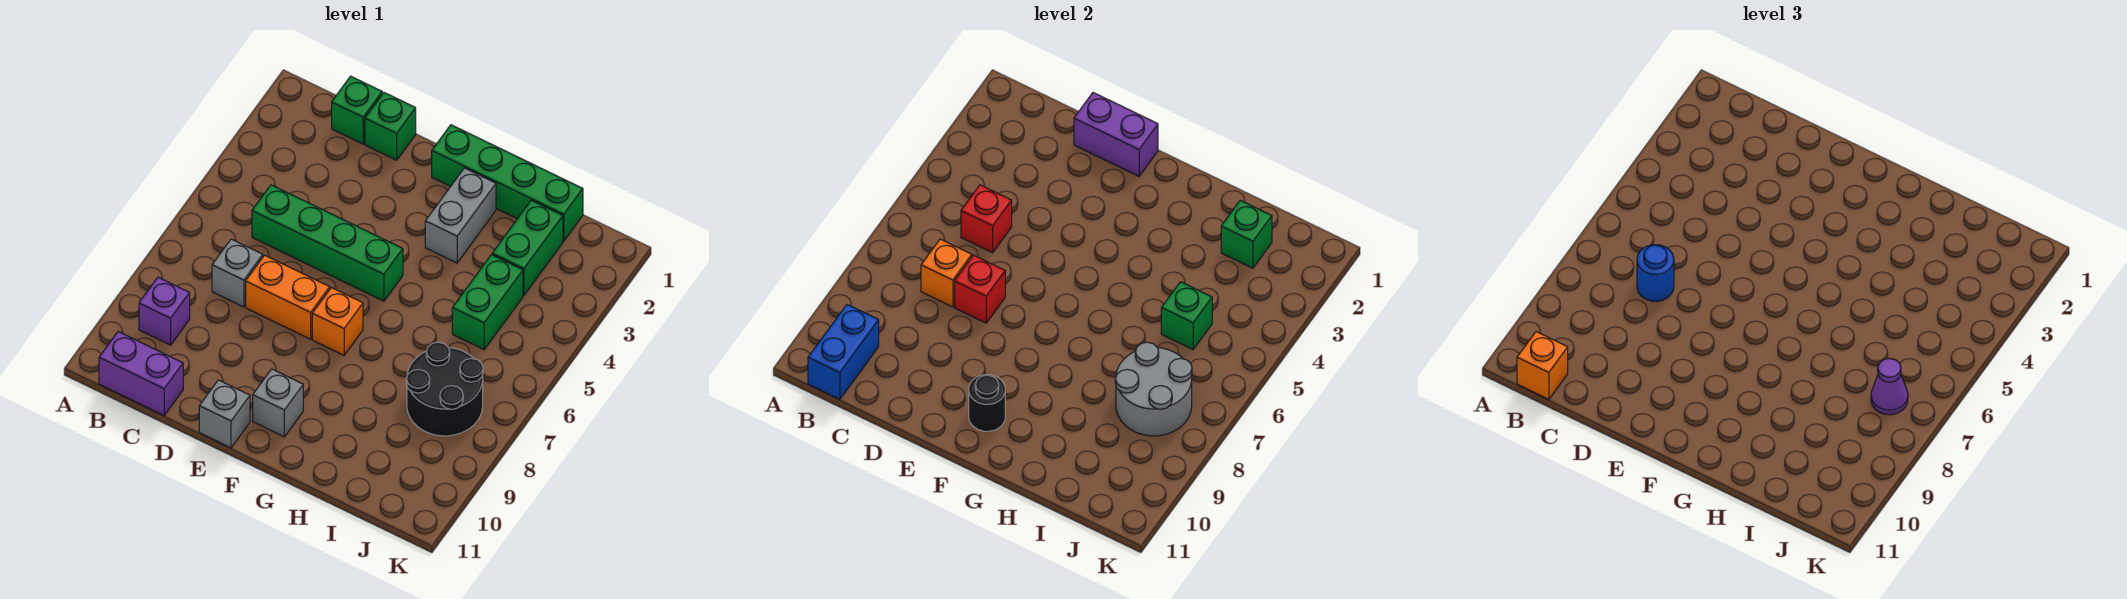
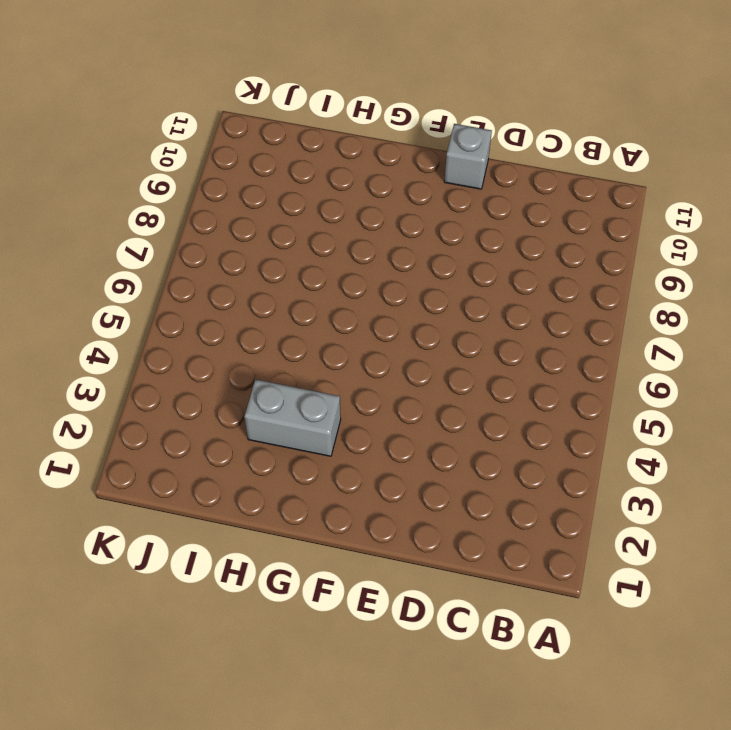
grey brick G3:H3 level 1 -> grey brick G2:G3 level 1
none -> purple brick B9 level 1
none -> purple brick B11:C11 level 1
none -> green brick C1 level 1

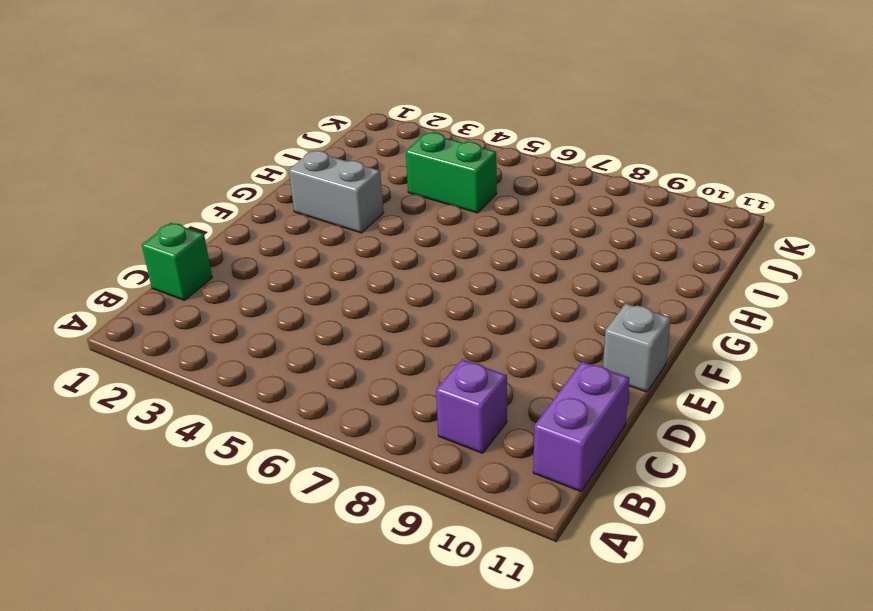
none -> green brick C5:F5 level 1
none -> grey brick C7 level 1
none -> green brick D1 level 1

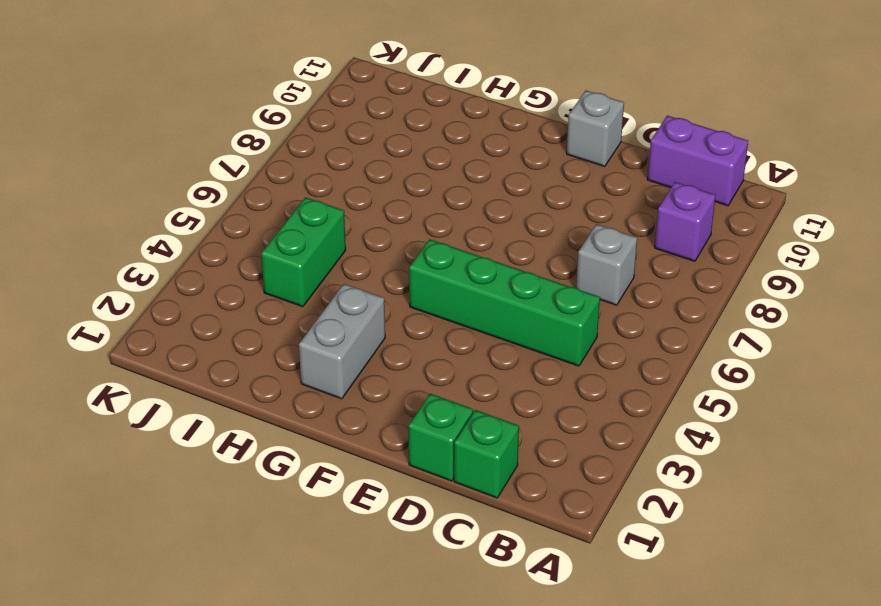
none -> orange brick D7:E7 level 1
none -> green brick F1:I1 level 1
none -> orange brick F7 level 1

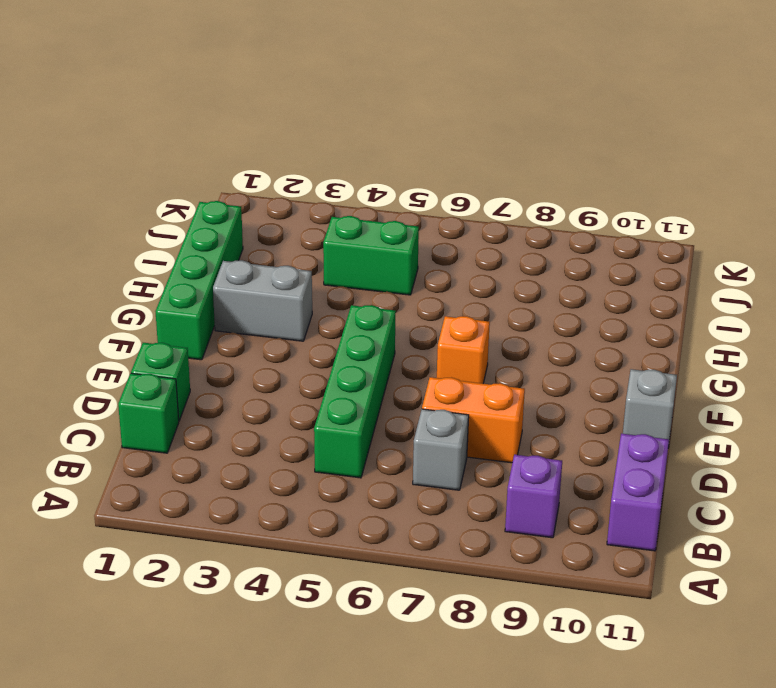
orange brick D7:D8 level 1 -> orange brick D7:E7 level 1
none -> grey brick F10 level 1
none -> green brick I2:I3 level 1
none -> black round brick I7:J8 level 1

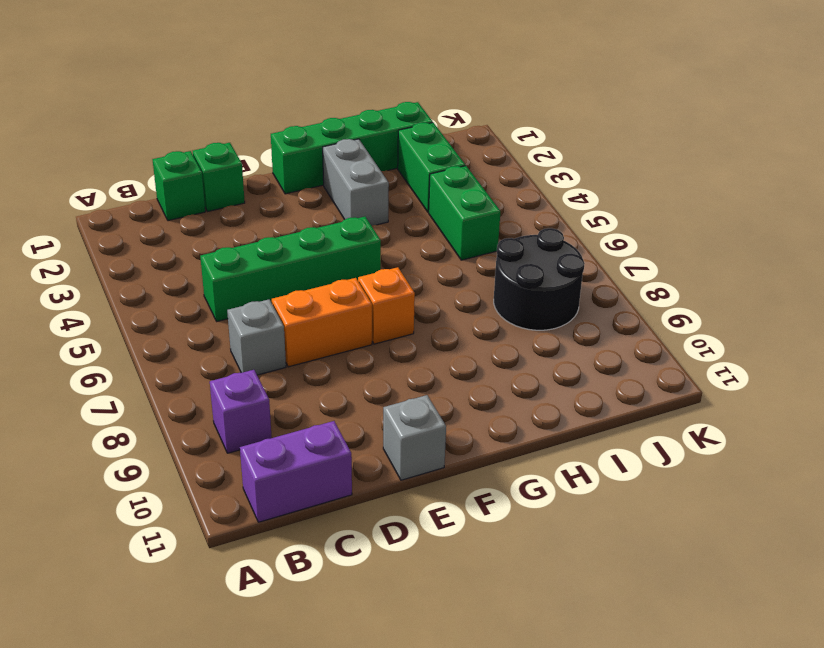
none -> grey brick F10 level 1
none -> blue brick B10:B11 level 2
none -> red brick C5 level 2

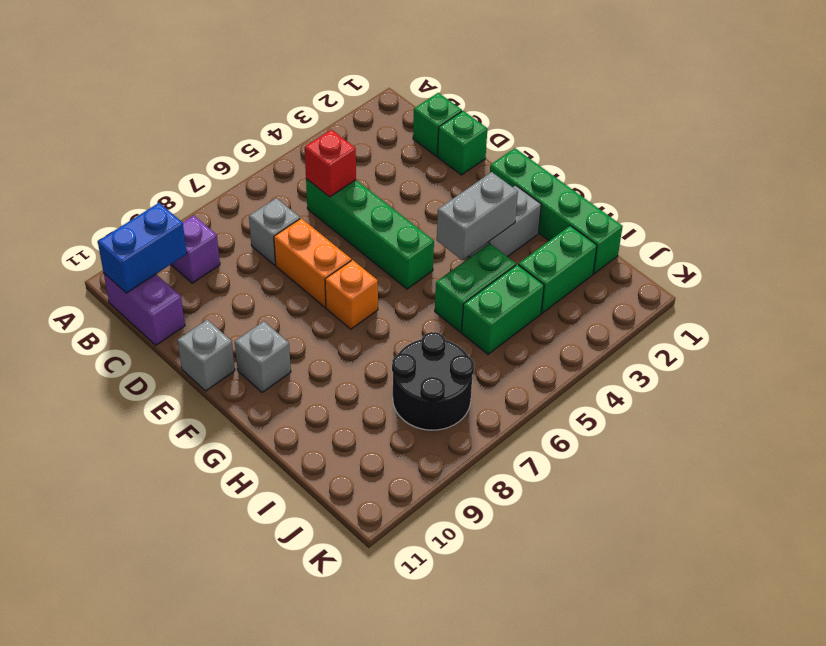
grey brick G3:G4 level 2 -> none
green brick H4:H5 level 1 -> none
none -> orange brick C7 level 2
none -> purple brick D1:E1 level 2
none -> red brick D7 level 2

